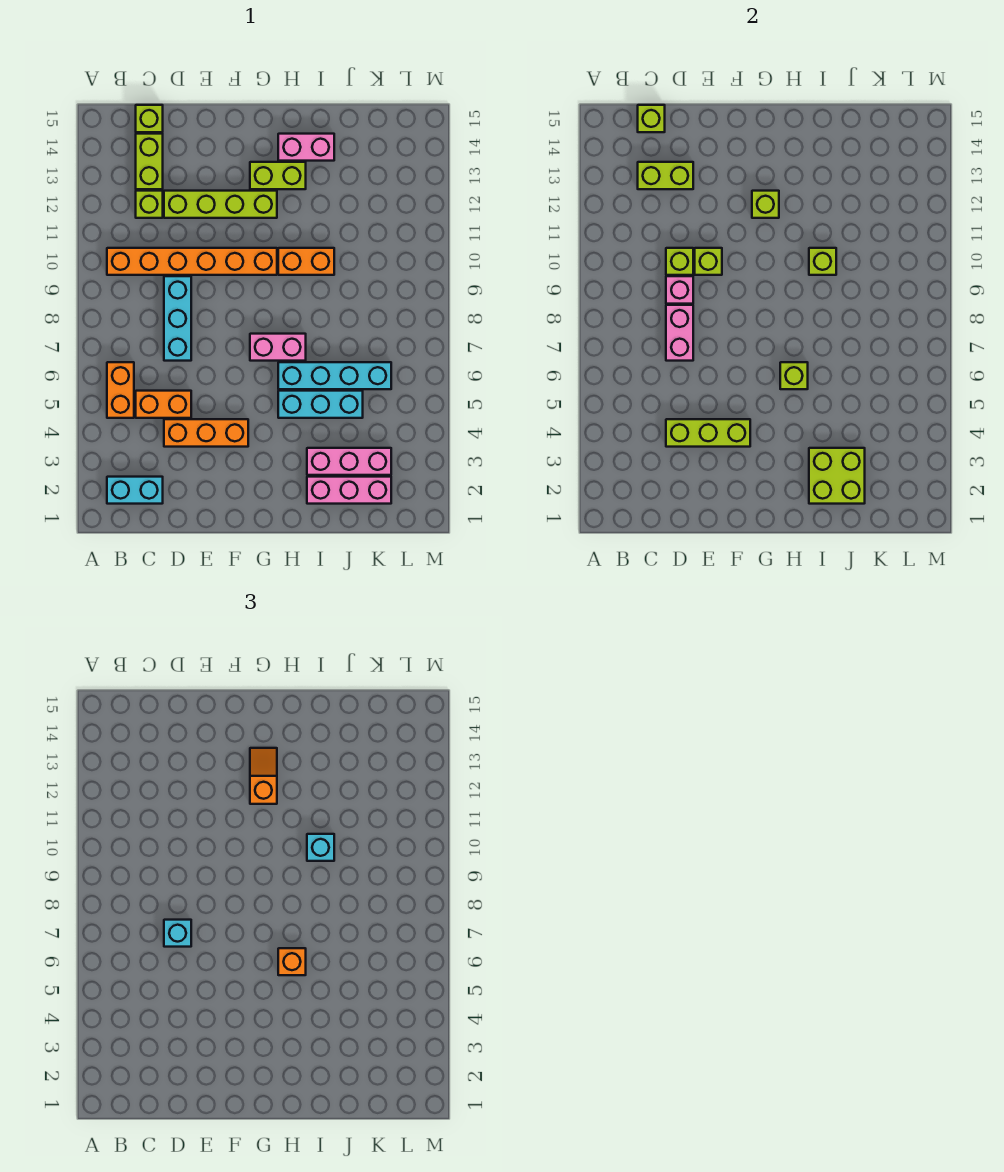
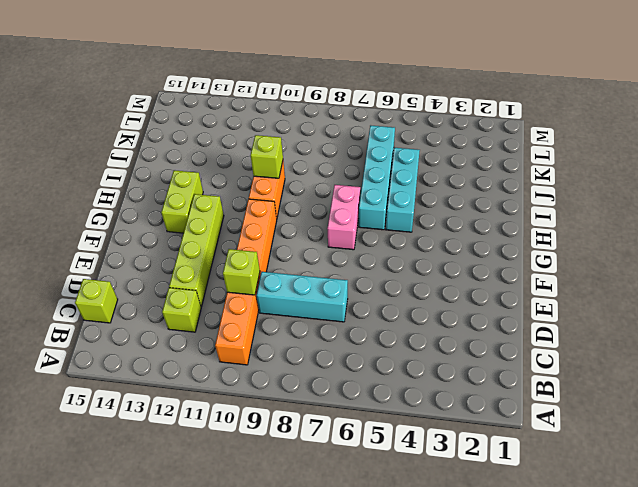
none -> cyan brick B2:C2 level 1
none -> orange brick B5:B6 level 1
none -> orange brick C5:D5 level 1
none -> lime brick C13:C14 level 1

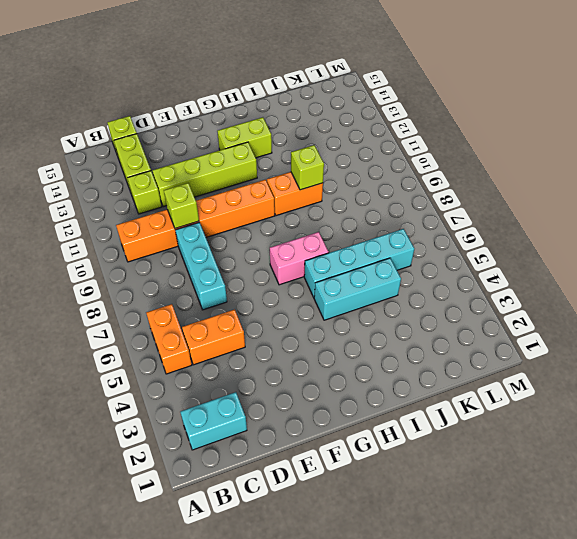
none -> orange brick D4:F4 level 1
none -> pink brick H14:I14 level 1
none -> pink brick I2:K2 level 1
none -> pink brick I3:K3 level 1

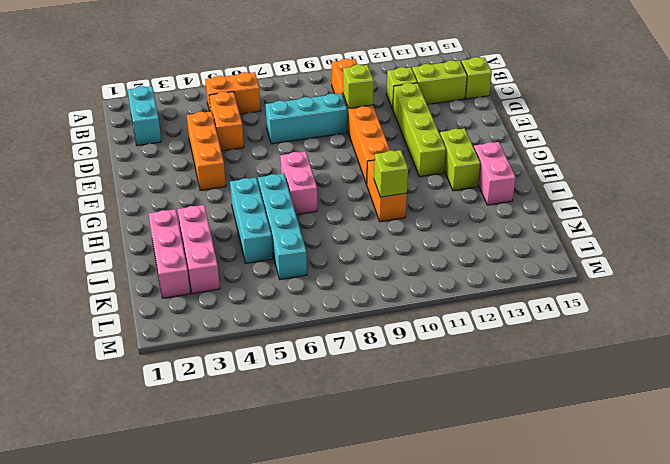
none -> lime brick C13:D13 level 2
none -> lime brick C15 level 2
none -> lime brick D4:F4 level 2
none -> pink brick D7:D8 level 2

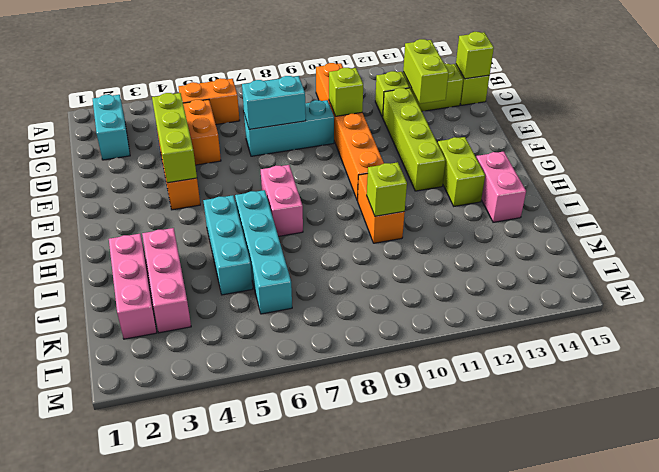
cyan brick D7:D8 level 2 -> pink brick D7:D8 level 2
none -> pink brick D9 level 2
none -> lime brick E10 level 2
none -> lime brick G12 level 2
none -> lime brick H6 level 2

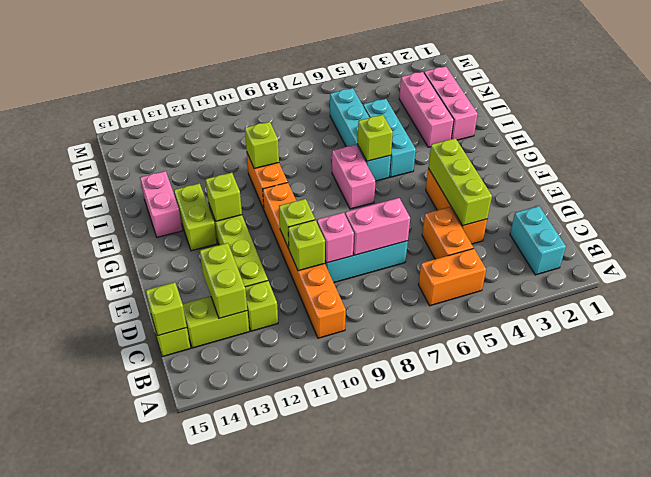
none -> lime brick I2:J3 level 2
none -> cyan brick D7 level 3
none -> orange slope G12:G13 level 3 top 12
none -> orange brick H6 level 3

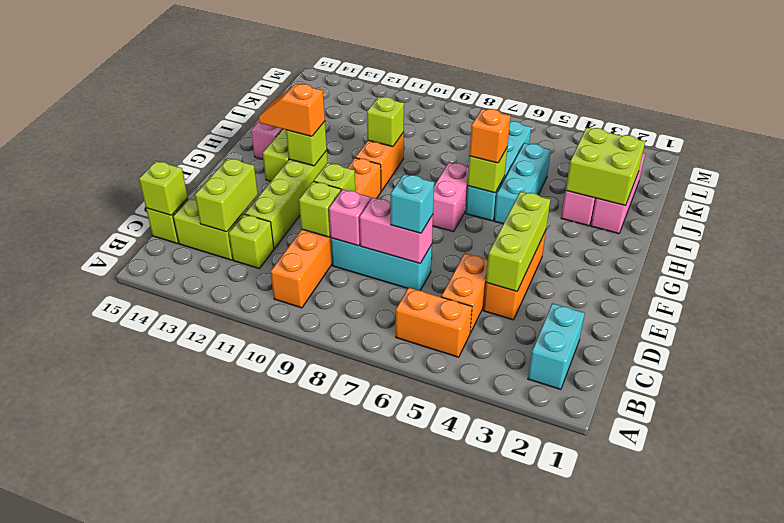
none -> cyan brick I10 level 3

